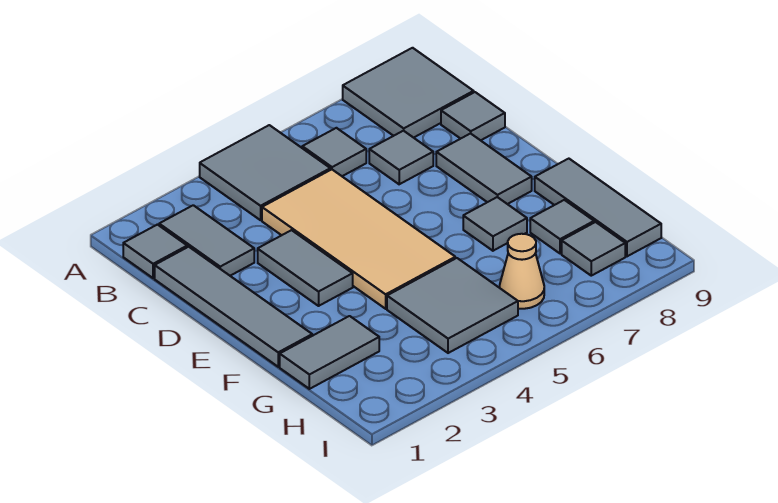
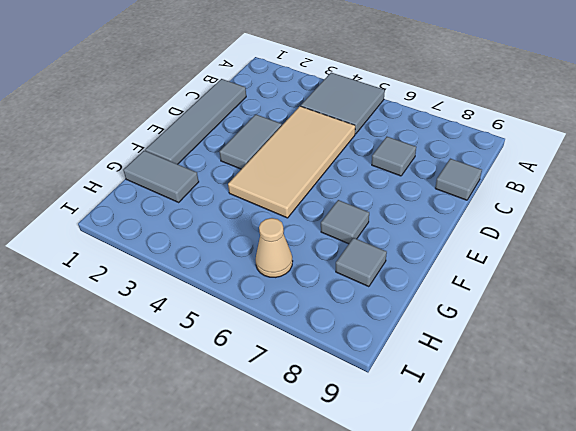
none -> grey tile A8:B9 level 1
none -> grey tile B1 level 1
none -> grey tile B2:C2 level 1

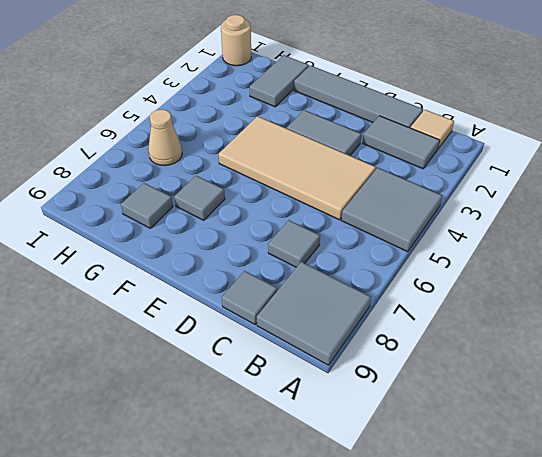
tan tile B1 level 1 -> grey tile B1 level 1
tan round brick I1 level 1 -> none
none -> grey tile B6 level 1
none -> grey tile D8:E8 level 1
none -> grey tile F9:H9 level 1

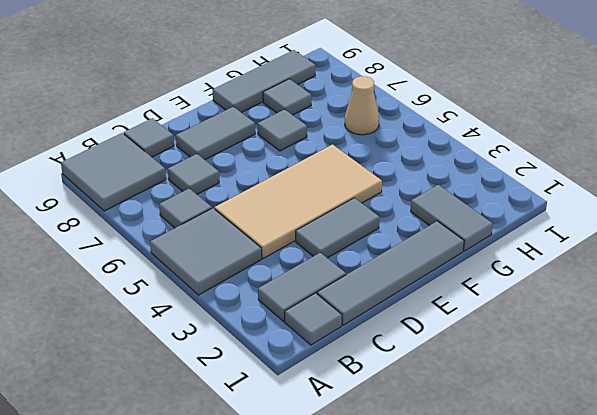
none -> grey tile G4:H5 level 1
none -> grey tile H8 level 1

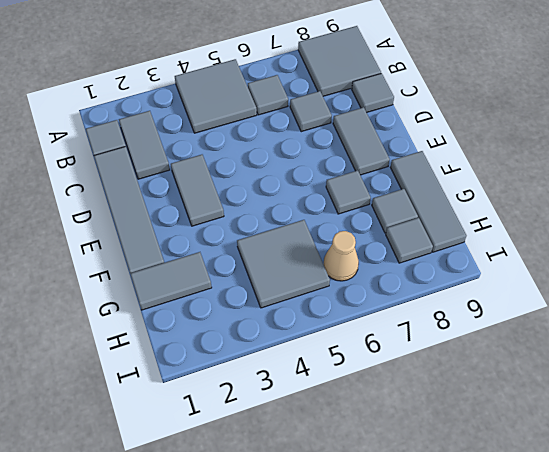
none -> tan tile C4:F5 level 1

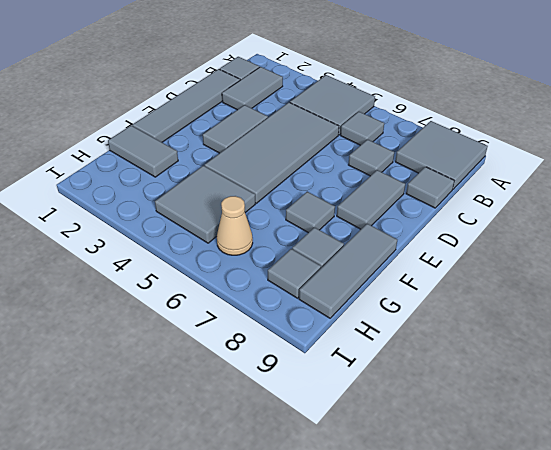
grey tile C4:F5 level 1 -> tan tile C4:F5 level 1

